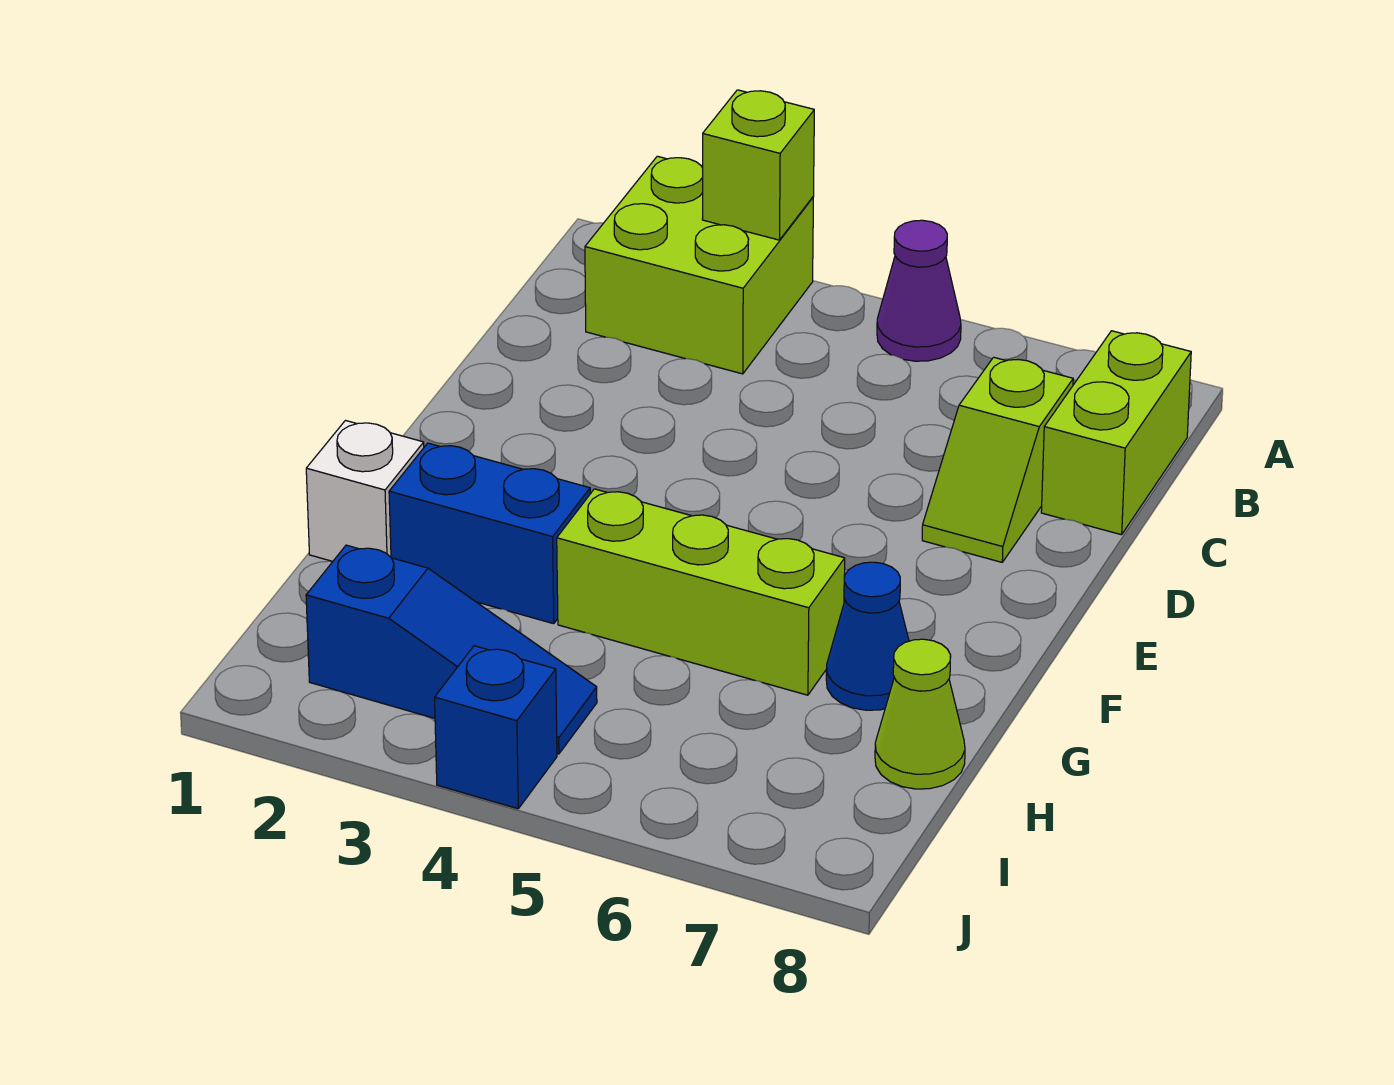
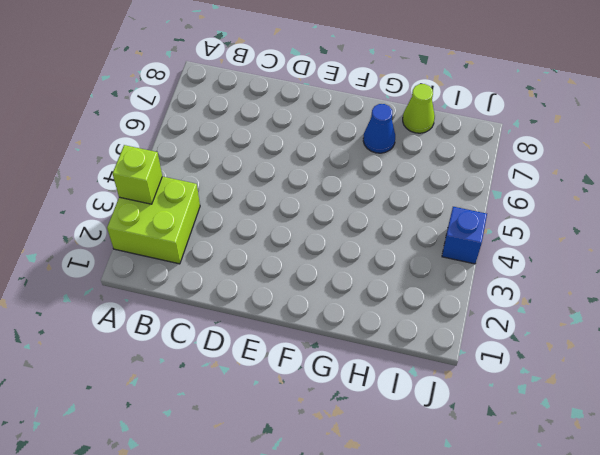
none -> purple cone A5 level 1
none -> lime brick B8:C8 level 1
none -> lime slope C7:D7 level 1 top C

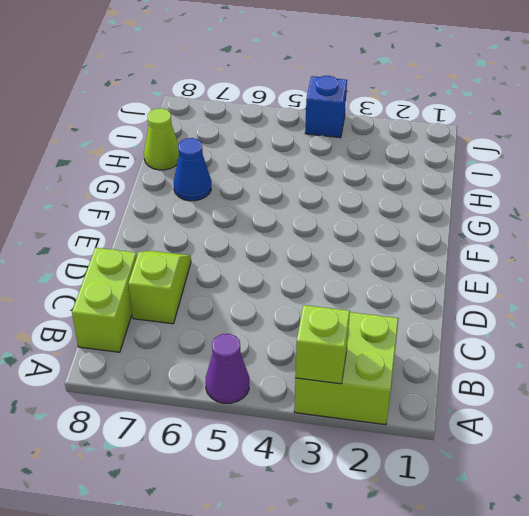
none -> white brick G1 level 1
none -> blue brick G2:G3 level 1
none -> lime brick G4:G6 level 1

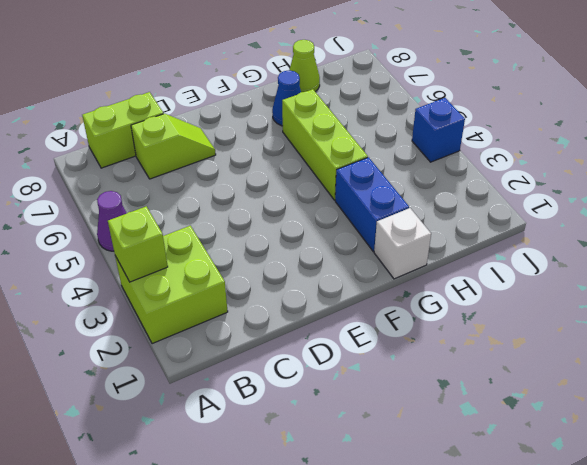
none -> blue slope I2:I4 level 1 top 2

